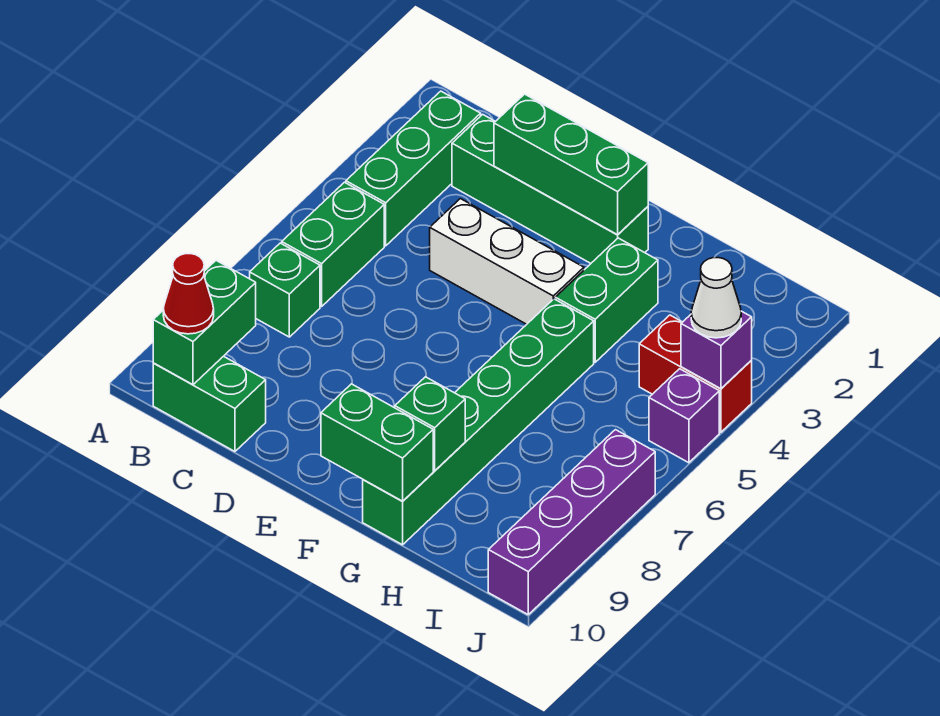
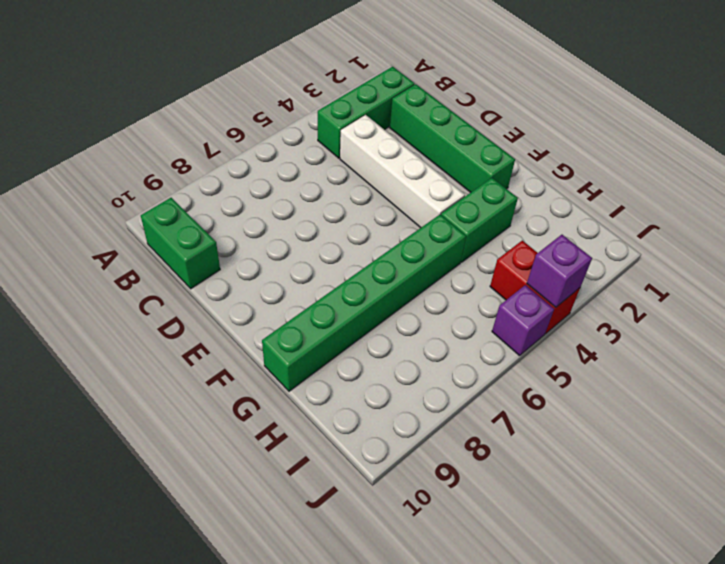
white brick C4:F4 level 1 -> white brick D4:F4 level 1
none -> green brick B5:B6 level 1
none -> green brick B7 level 1
none -> purple brick J7:J10 level 1

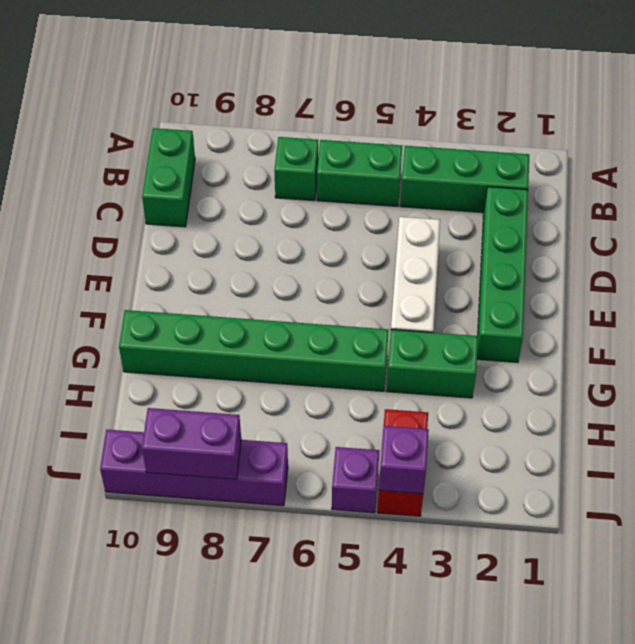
purple brick J8:J9 level 2 -> none
none -> green brick B9:B10 level 2
none -> green brick D2:F2 level 2
none -> green brick F10:G10 level 2

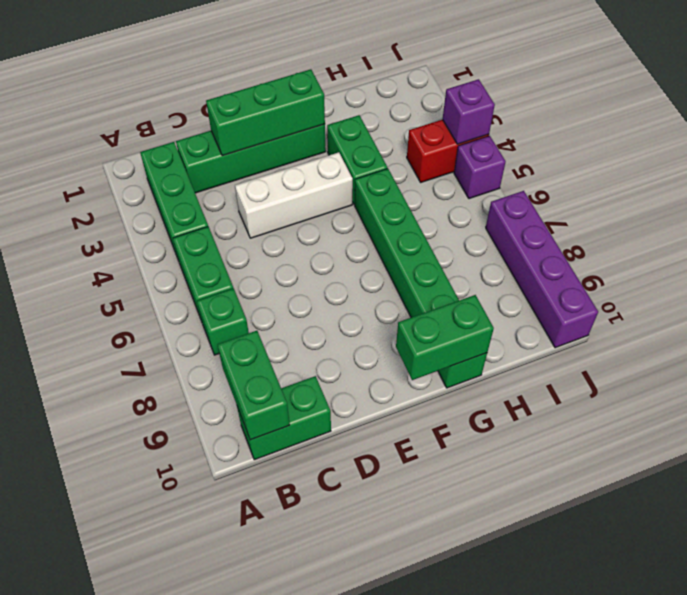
none -> green brick G9 level 2
none -> red cone B10 level 3
none -> white cone J4 level 3

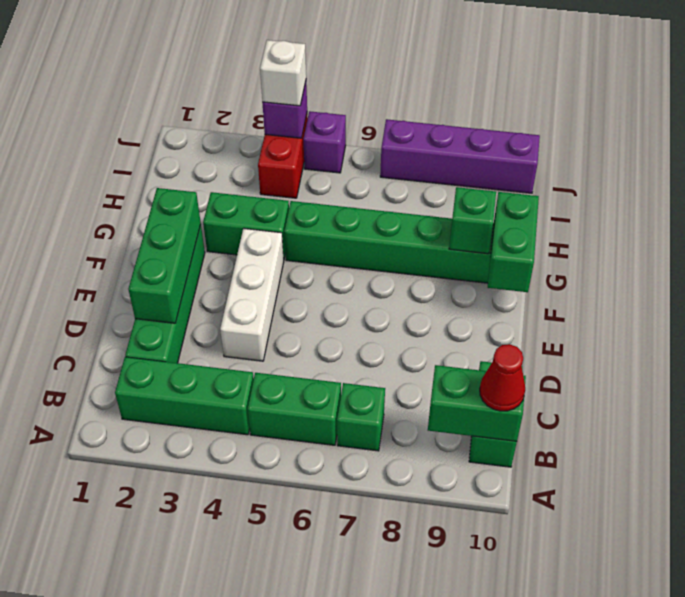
white brick J4 level 3 -> white cone J4 level 3

